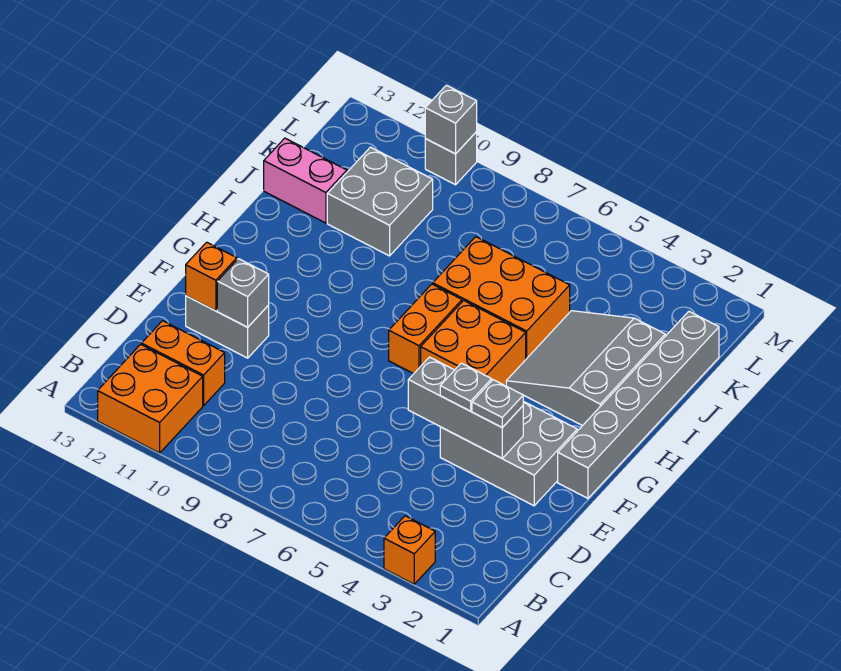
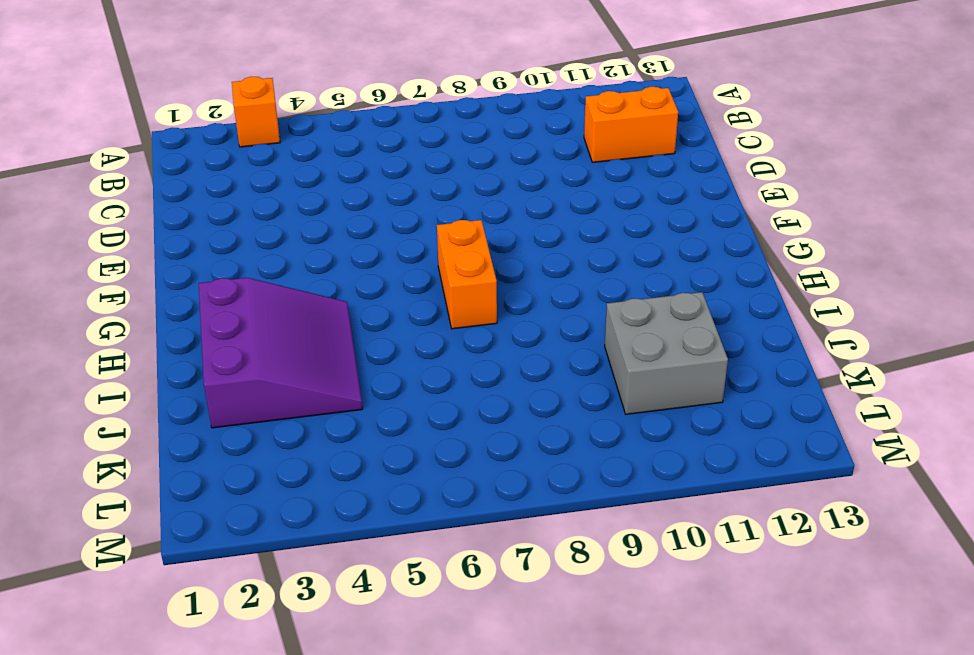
purple slope H2:J4 level 1 top 2 -> grey slope H2:J4 level 1 top 2
none -> orange brick A11:B12 level 1
none -> grey brick E2:F4 level 1
none -> grey brick E11:E12 level 1

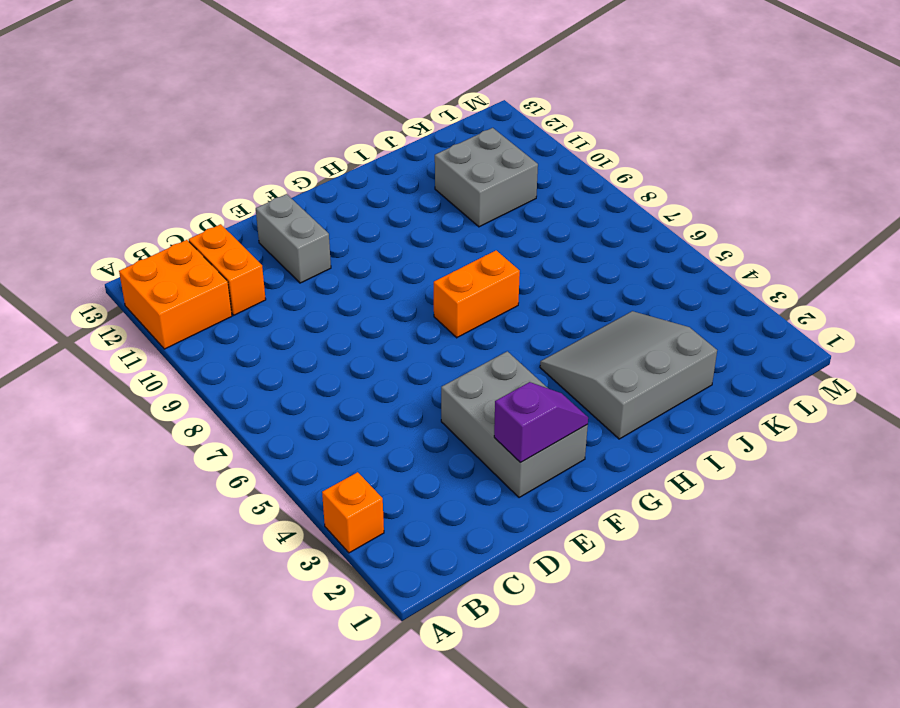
purple slope E2:F2 level 2 top E -> none
none -> grey brick F1:K1 level 1
none -> orange brick G5:H6 level 1
none -> orange brick I5:J7 level 1

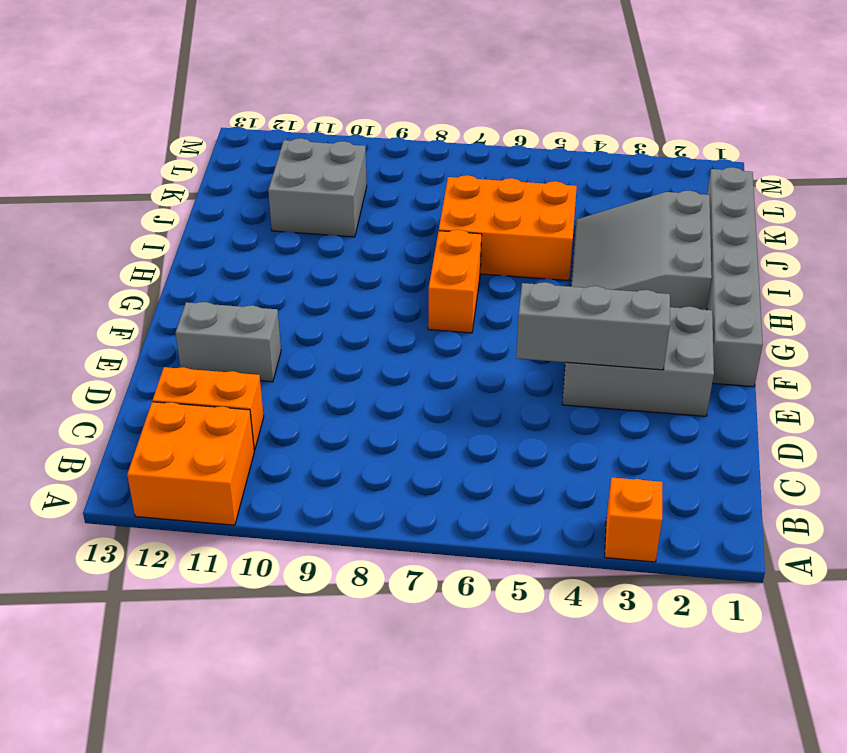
none -> orange brick G5:H6 level 1
none -> pink brick J12:J13 level 1
none -> grey brick M10 level 1

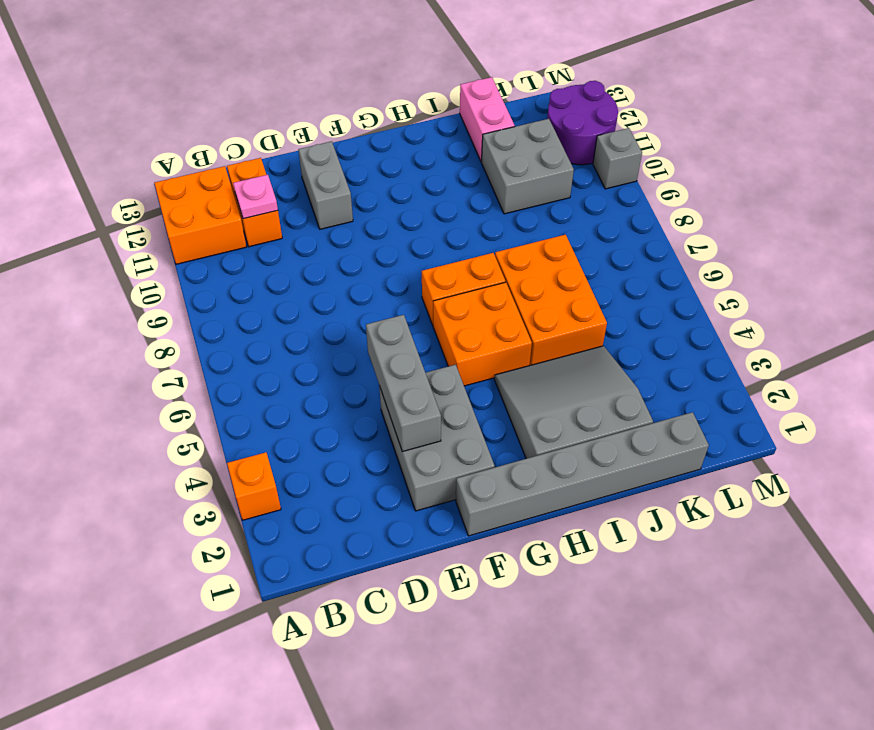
pink plate C11 level 2 -> none
purple round brick L11:M12 level 1 -> none
none -> grey brick E11 level 2
none -> orange brick E12 level 2
none -> grey brick M10 level 2

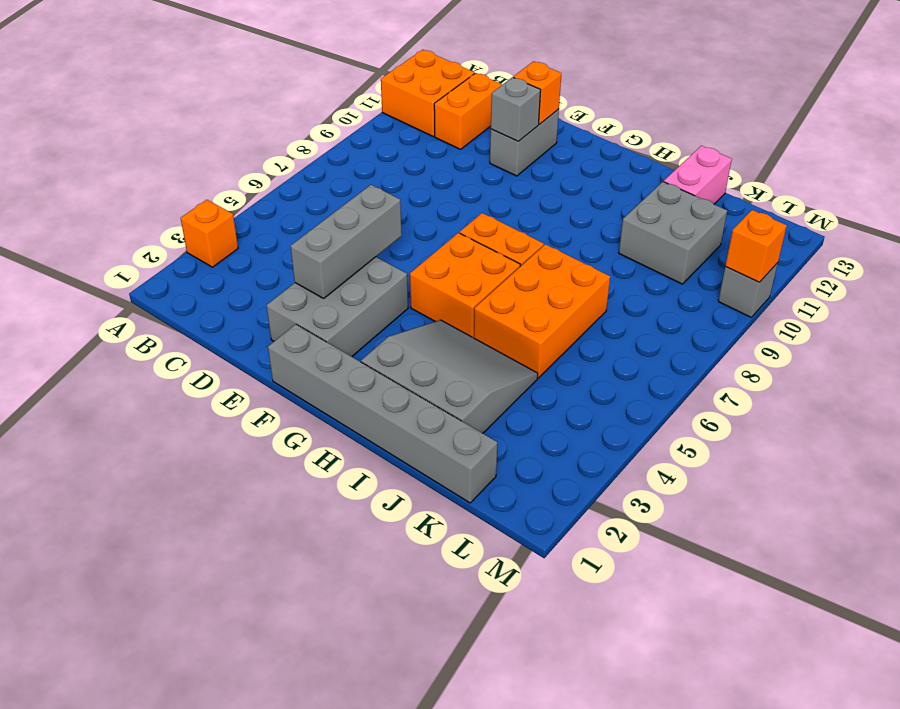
orange brick M10 level 2 -> grey brick M10 level 2
none -> grey plate E3 level 3
none -> grey plate E4 level 3

